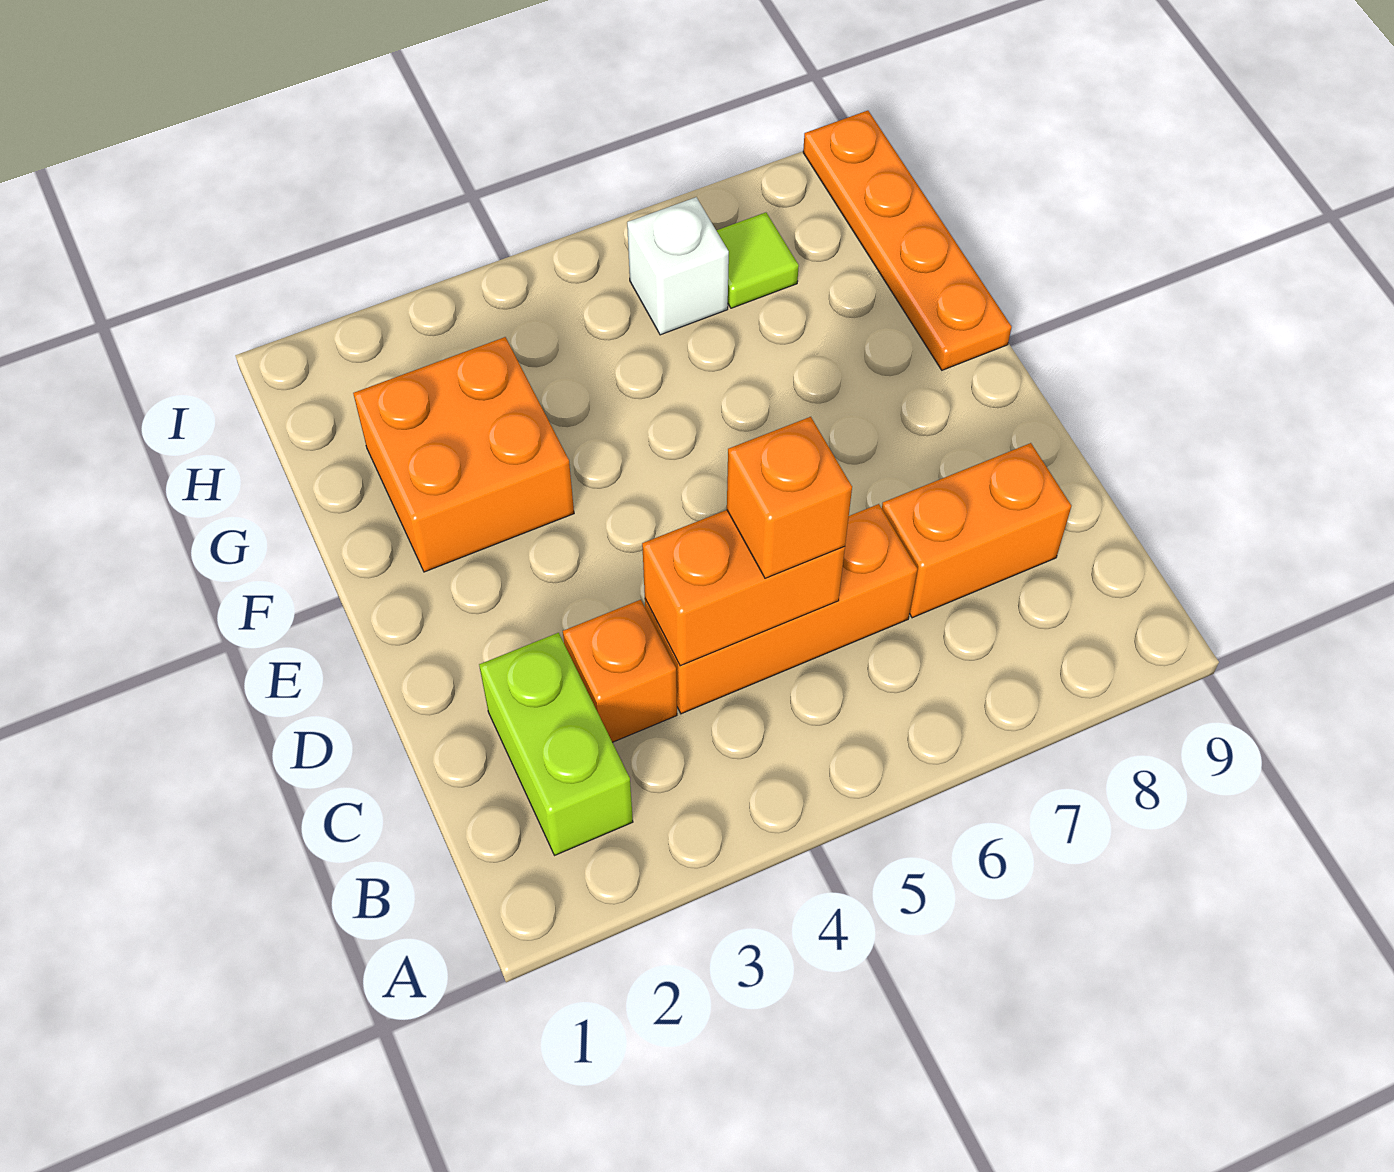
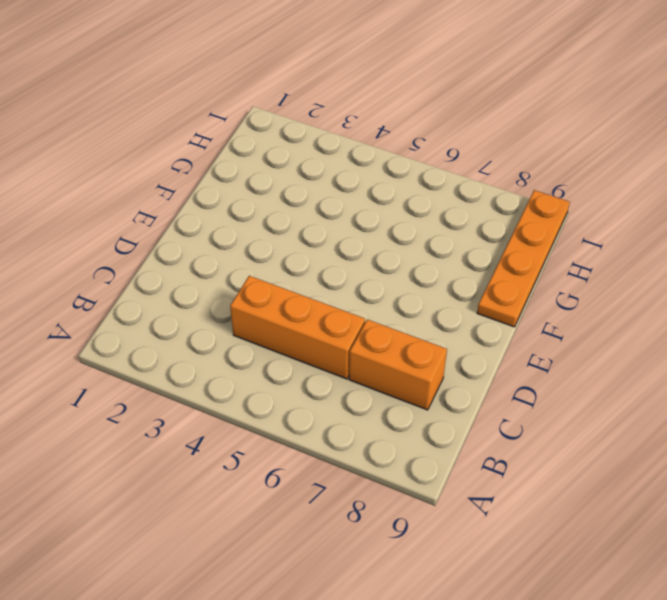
none -> lime brick B2:C2 level 1
none -> orange brick C3 level 1

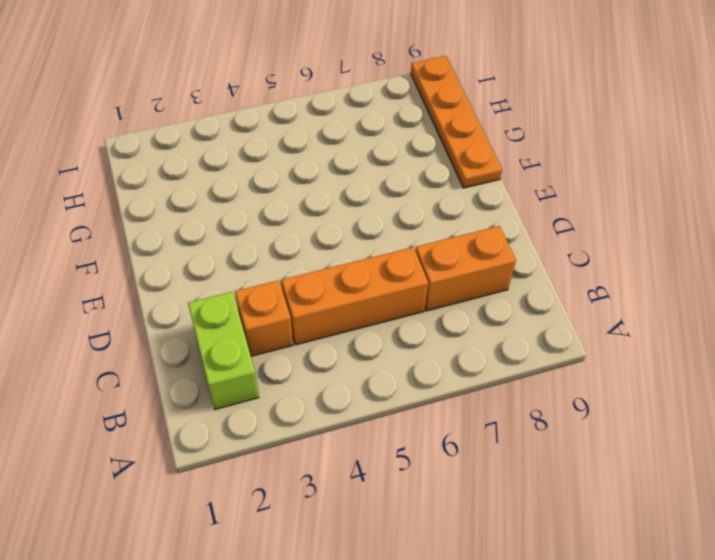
none -> orange brick F2:G3 level 1
none -> white brick H6 level 1

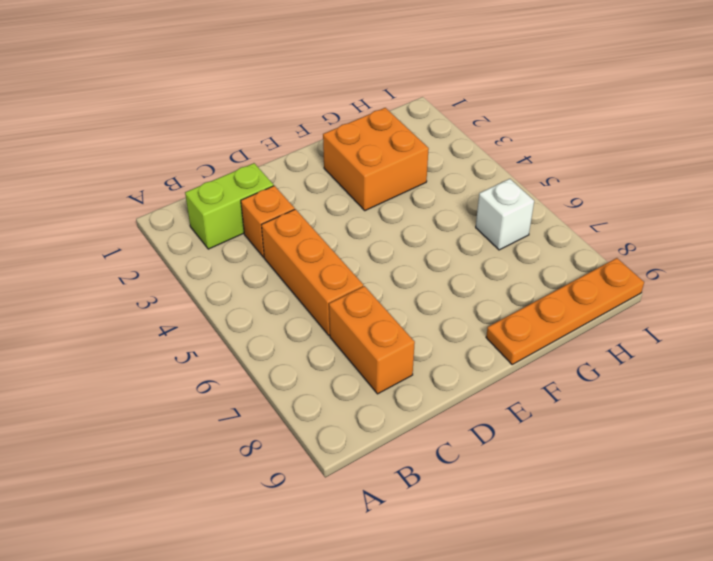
none -> lime tile H7 level 1
none -> orange brick C4:C5 level 2

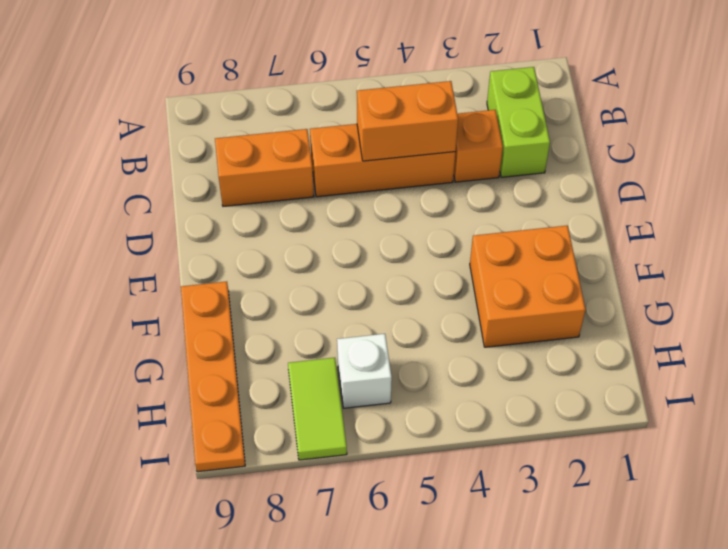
lime tile H7:I7 level 1 -> lime tile H7 level 1
none -> orange brick C5 level 3

